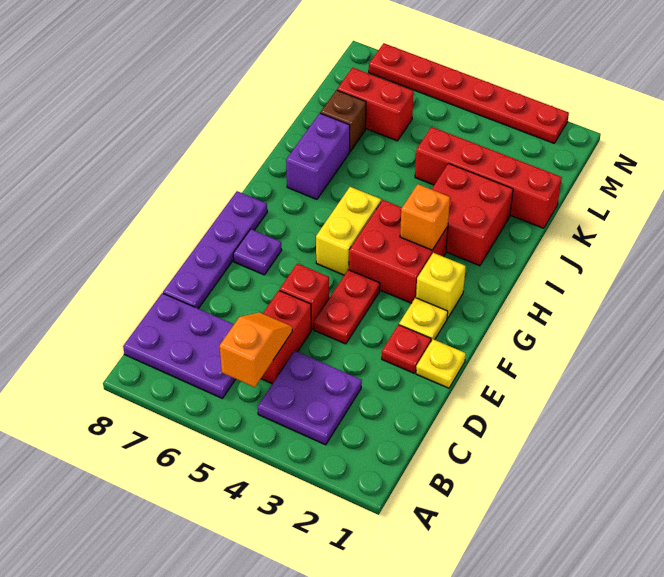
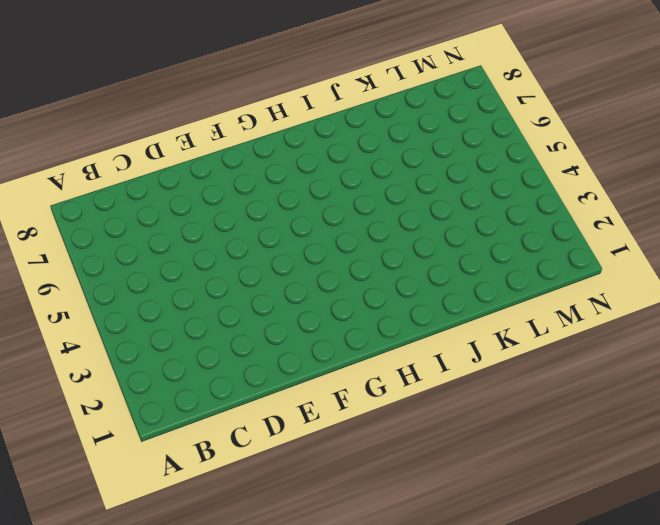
none -> purple plate B3:C4 level 1
none -> purple plate B6:C8 level 1
none -> red brick C5:D5 level 1

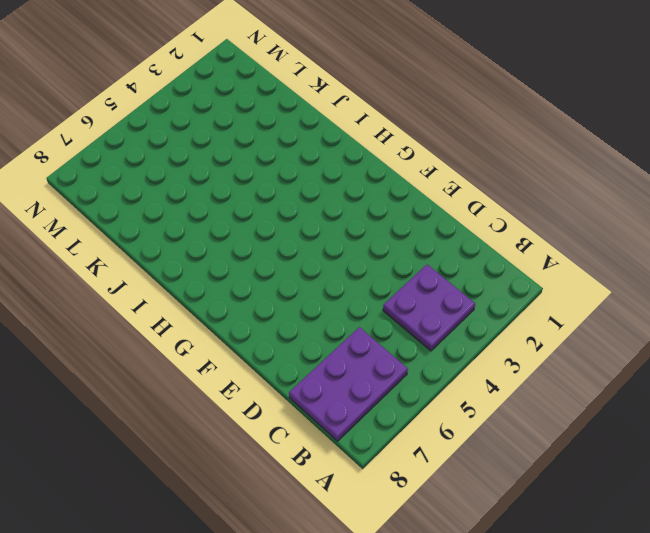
none -> red brick C5:D5 level 1
none -> purple plate D8:G8 level 1
none -> yellow plate E1 level 1

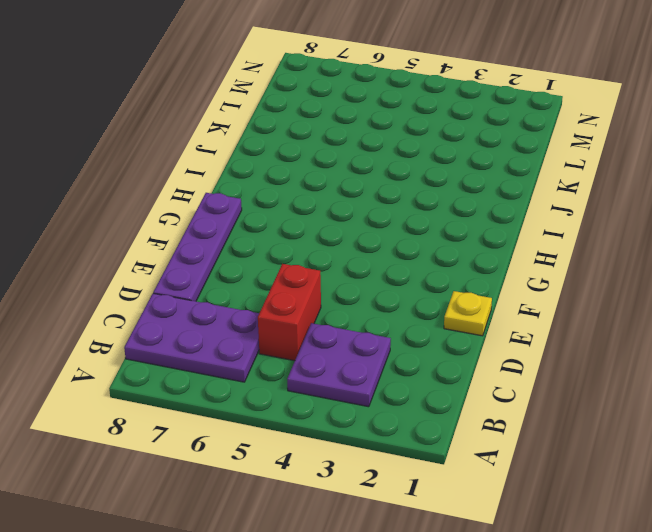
none -> red plate E2 level 1
none -> red plate E4:F4 level 1
none -> red brick E5 level 1

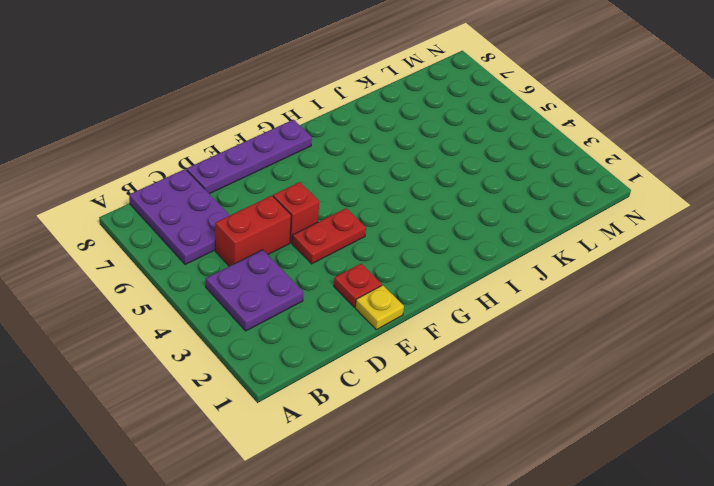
none -> yellow plate F2 level 1
none -> purple plate F7 level 1
none -> yellow brick G2 level 1

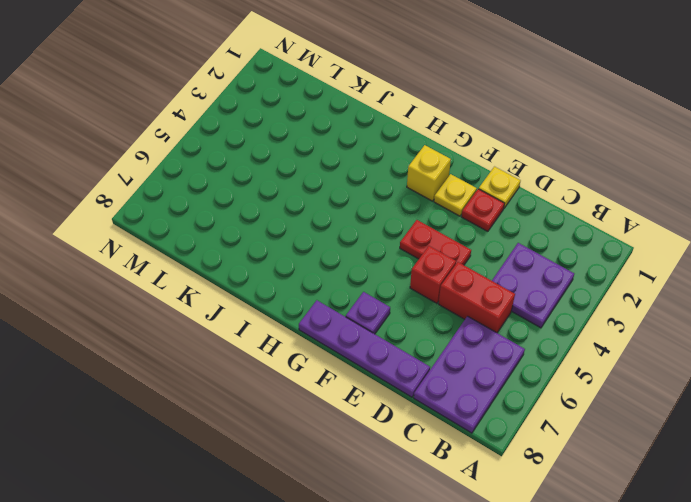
none -> red brick G3:H4 level 1
none -> yellow brick G5:H5 level 1
none -> red brick I2:J3 level 1

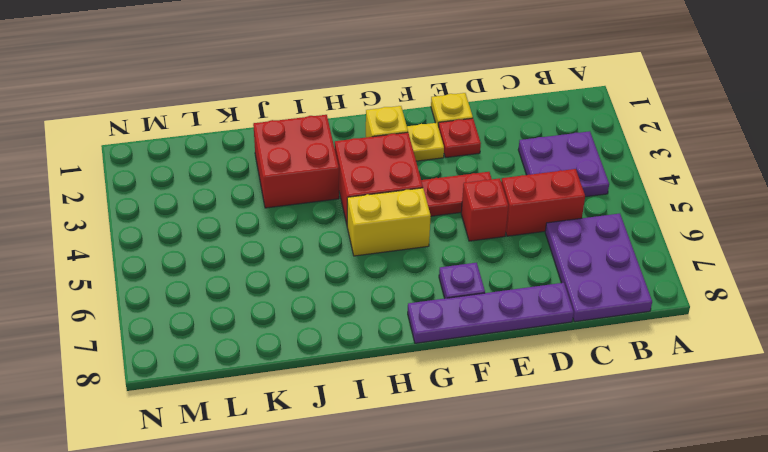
none -> purple brick I7:J7 level 1
none -> red brick K1:K4 level 1
none -> brown brick K7 level 1

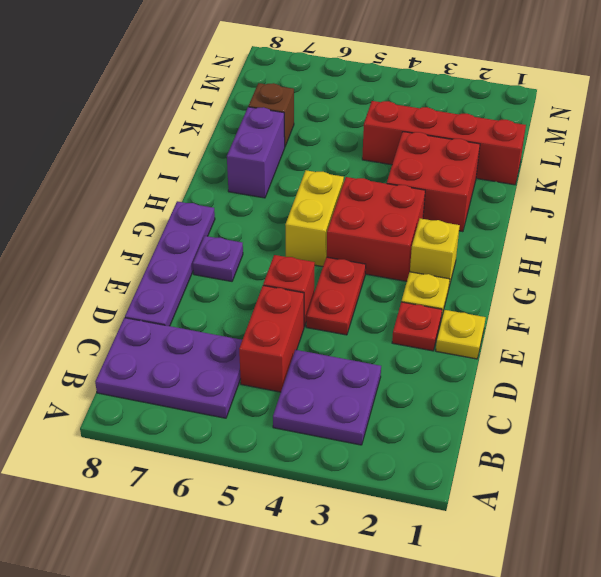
none -> red brick L6:L7 level 1
none -> red plate N2:N7 level 1
none -> orange slope B5:C5 level 2 top B

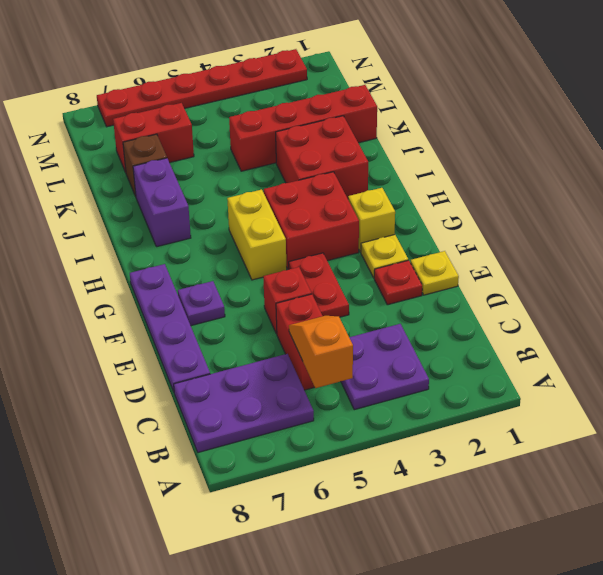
none -> orange brick H3 level 2

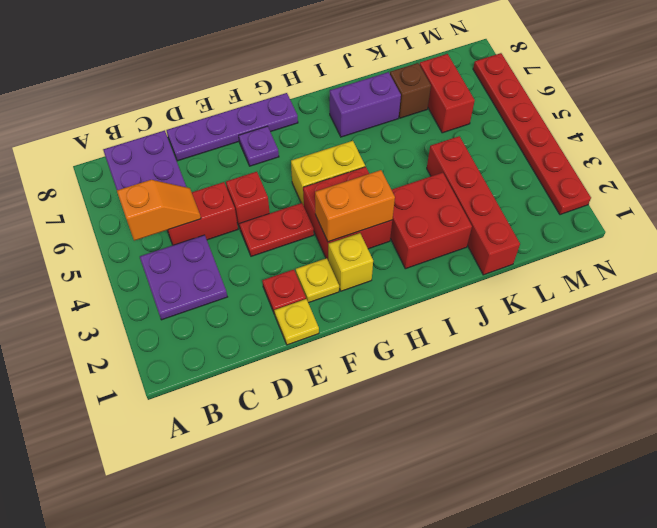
orange brick G3:H3 level 2 -> orange brick H3 level 2

